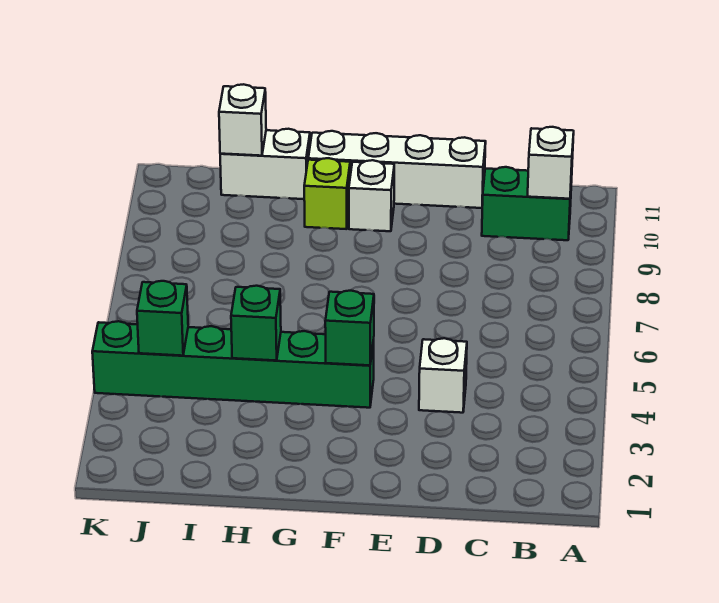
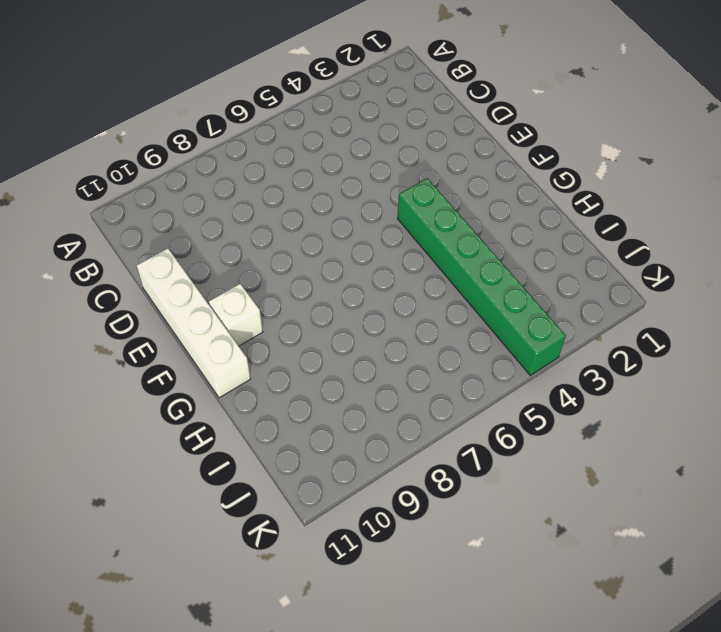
none -> green brick B10:C10 level 1
none -> white brick D4 level 1
none -> lime brick G10 level 1

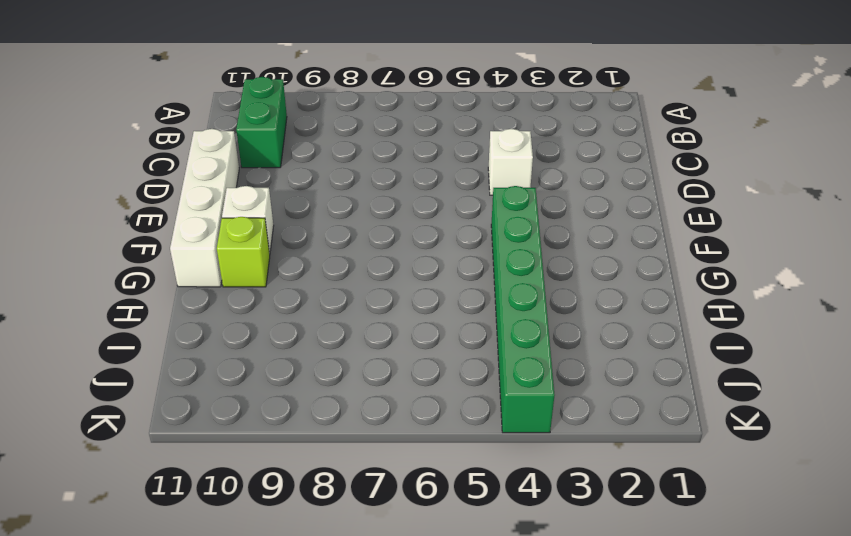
none -> white brick H11:I11 level 1
none -> white brick B10 level 2
none -> green brick F4 level 2

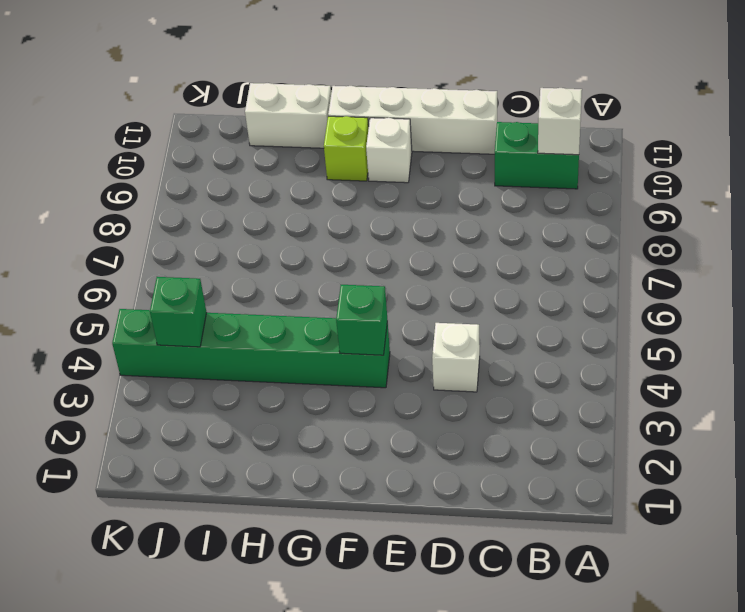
none -> green brick H4 level 2
none -> white brick I11 level 2

